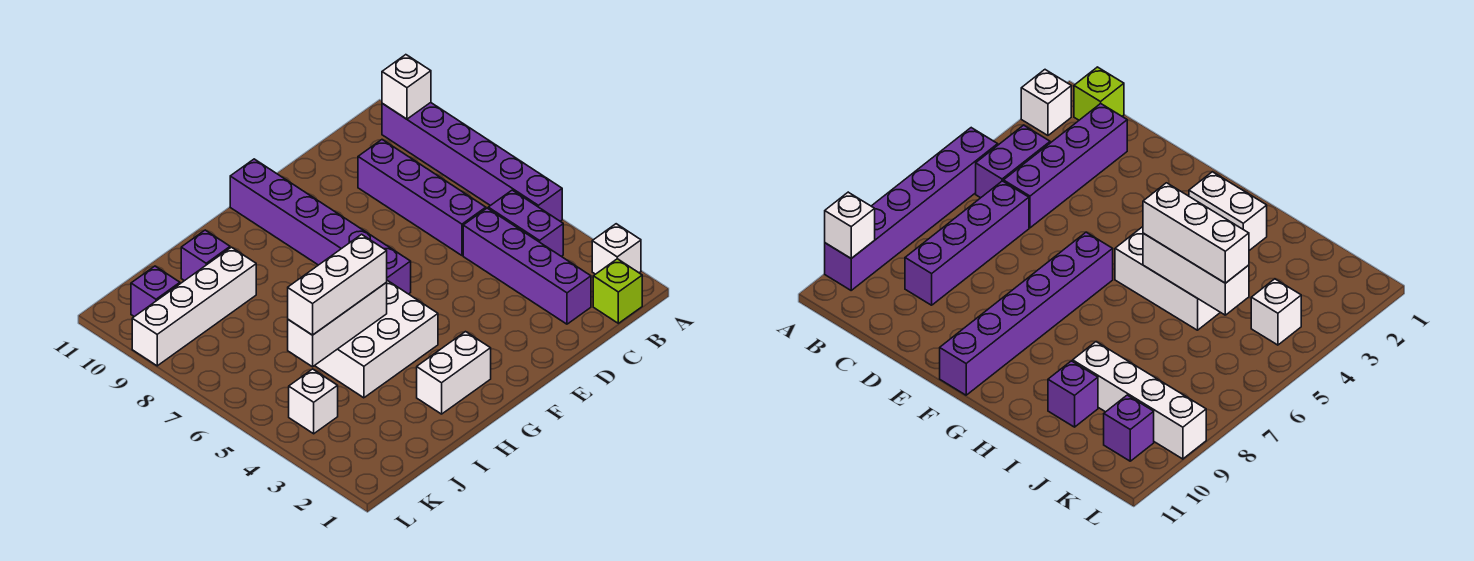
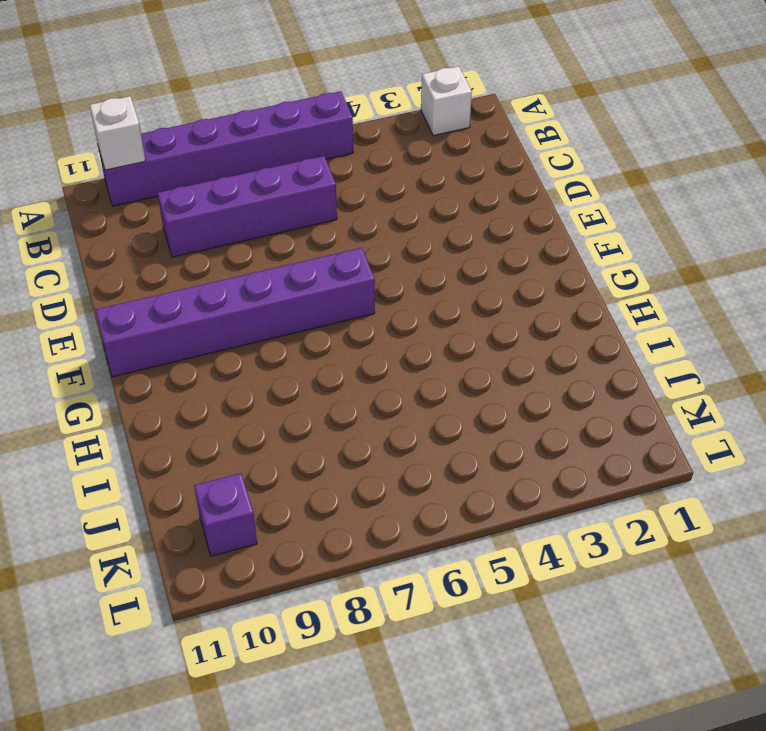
none -> lime brick B1 level 1
none -> purple brick B4:B5 level 1
none -> purple brick C2:C5 level 1

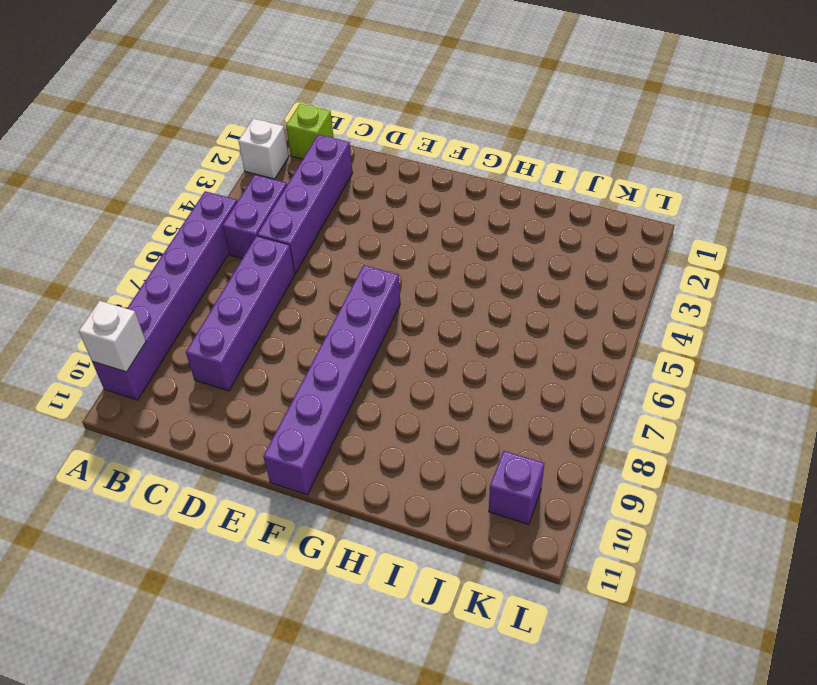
none -> white brick G2:H2 level 1
none -> white brick G4:I5 level 1
none -> white brick I9:L9 level 1

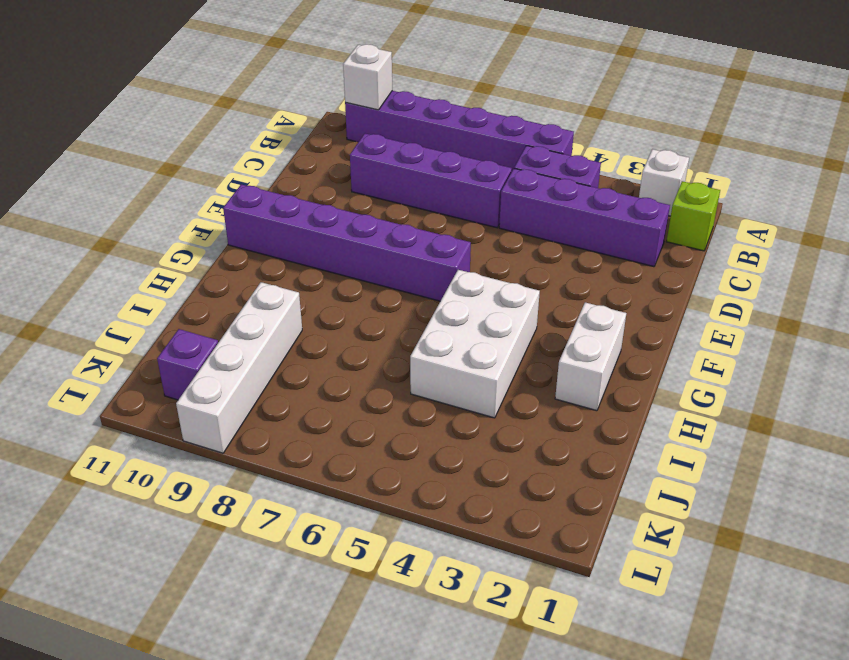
none -> purple brick I10 level 1
none -> white brick K4 level 1
none -> white brick H5:J5 level 2

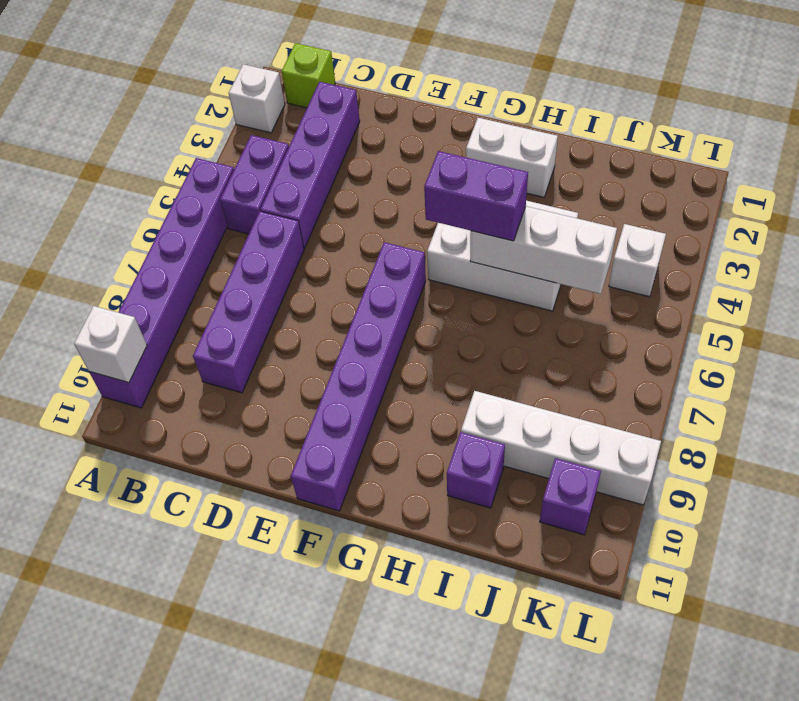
purple brick G5:H5 level 3 -> white brick H5:J5 level 3

